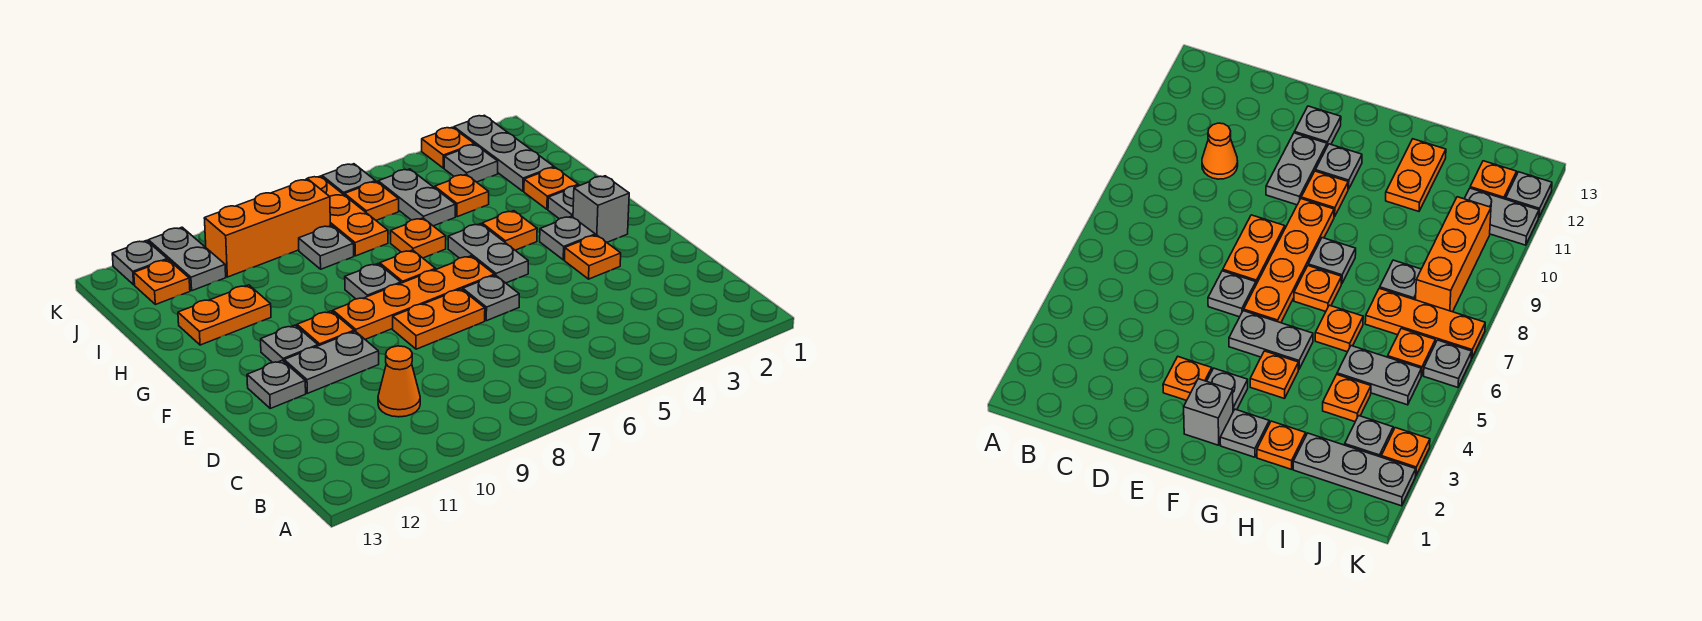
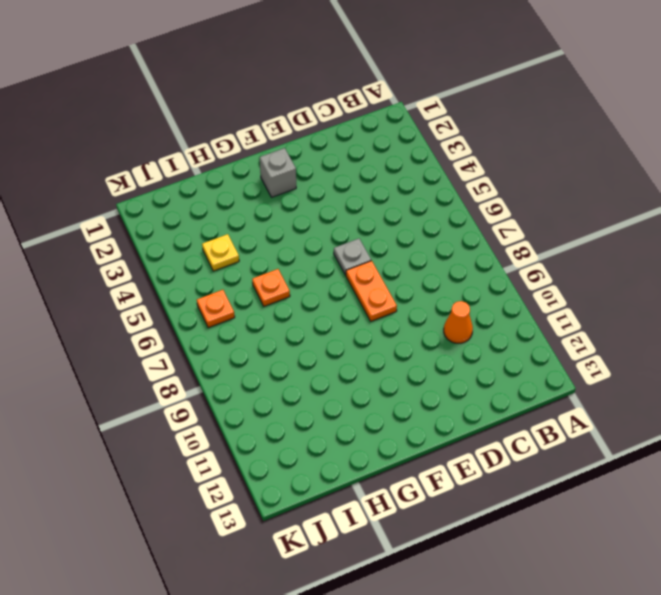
yellow plate I4 level 1 -> orange plate I4 level 1
none -> orange plate E3 level 1
none -> grey plate E10:E11 level 1
none -> grey plate E12 level 1
none -> grey plate F3 level 1

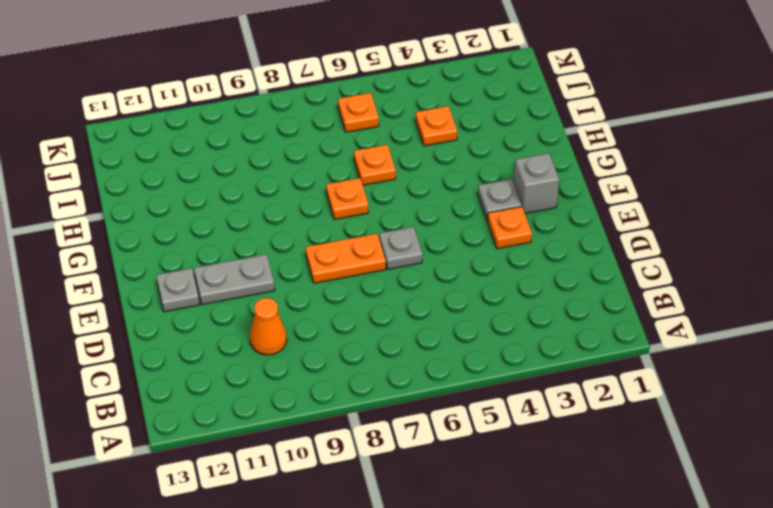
none -> grey plate F5:G5 level 1
none -> orange plate F6:F9 level 1
none -> orange plate F10 level 1
none -> grey plate F11 level 1

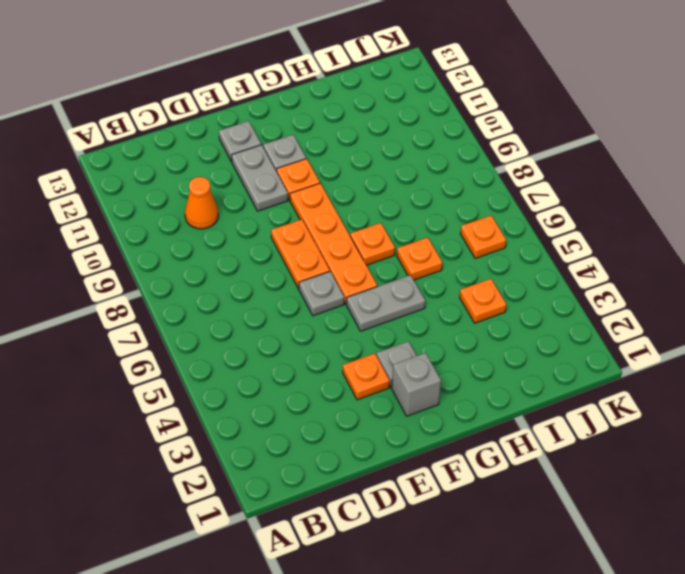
none -> grey plate G2 level 1
none -> orange plate G4 level 1
none -> grey plate G8 level 1
none -> orange plate H2 level 1

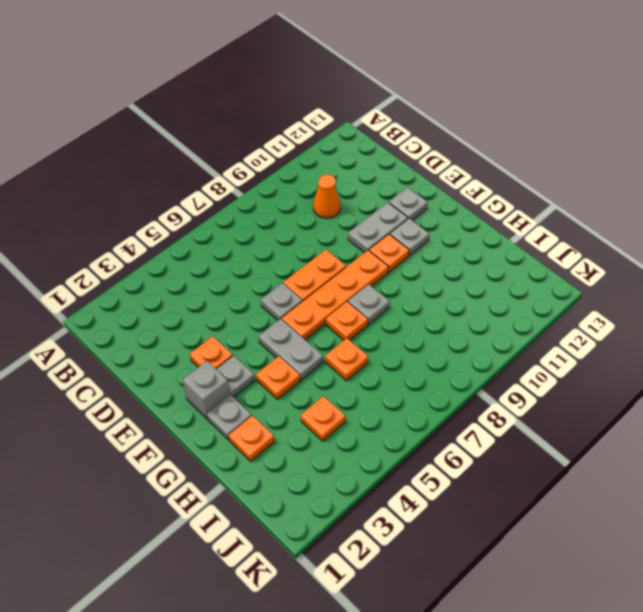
none -> orange plate H11:H12 level 1
none -> grey plate I2:K2 level 1
none -> grey plate I5:J5 level 1
none -> orange plate I7:K7 level 1

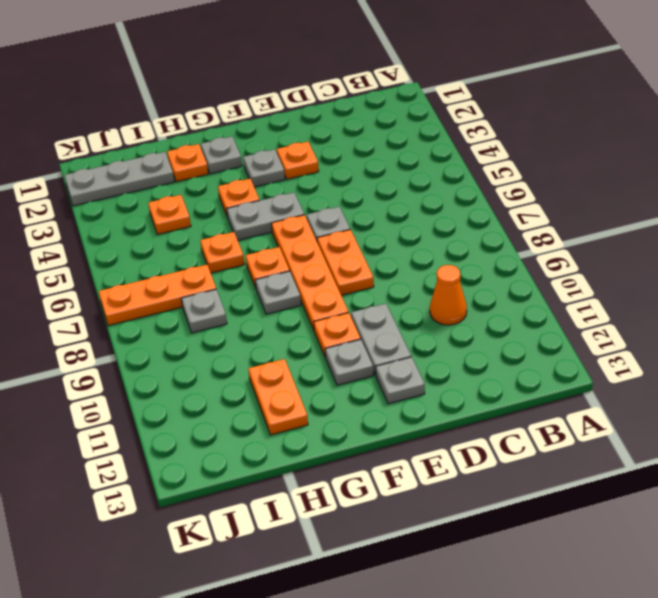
none -> grey brick F2 level 1
none -> grey plate I5:J5 level 1
none -> grey plate J3 level 1
none -> orange plate J6 level 1

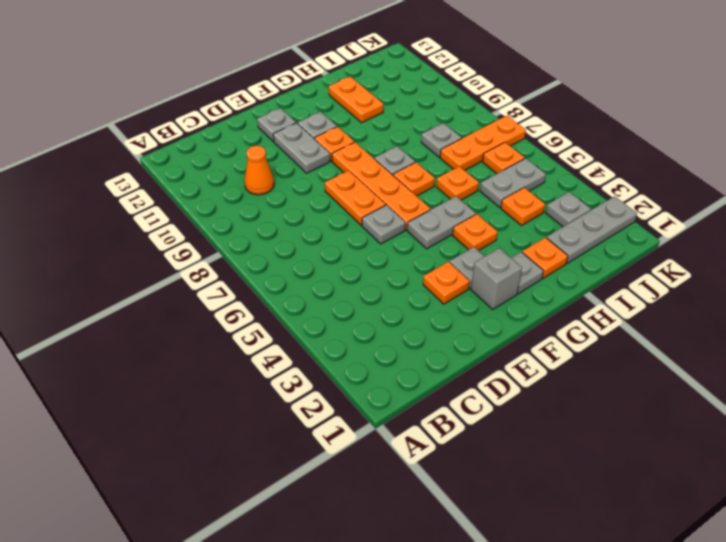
none -> orange brick J8:J10 level 1
none -> grey plate J11:K11 level 1
none -> orange plate J12 level 1
none -> orange plate K3 level 1

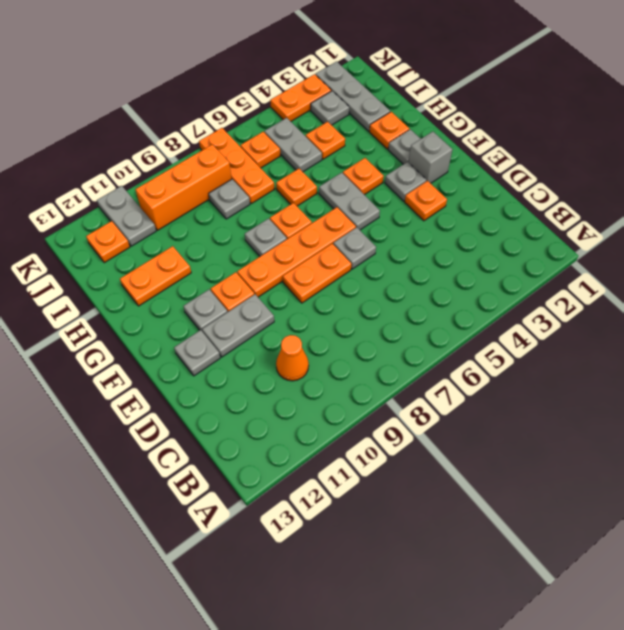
orange plate K3:K4 level 1 -> orange plate K3 level 1
none -> grey plate K6 level 1
none -> grey plate K12 level 1

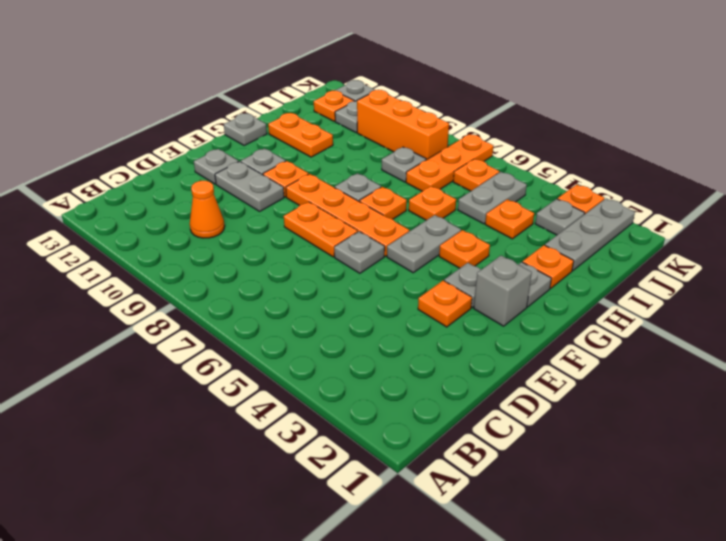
grey plate G13 level 1 -> grey plate K6 level 1

